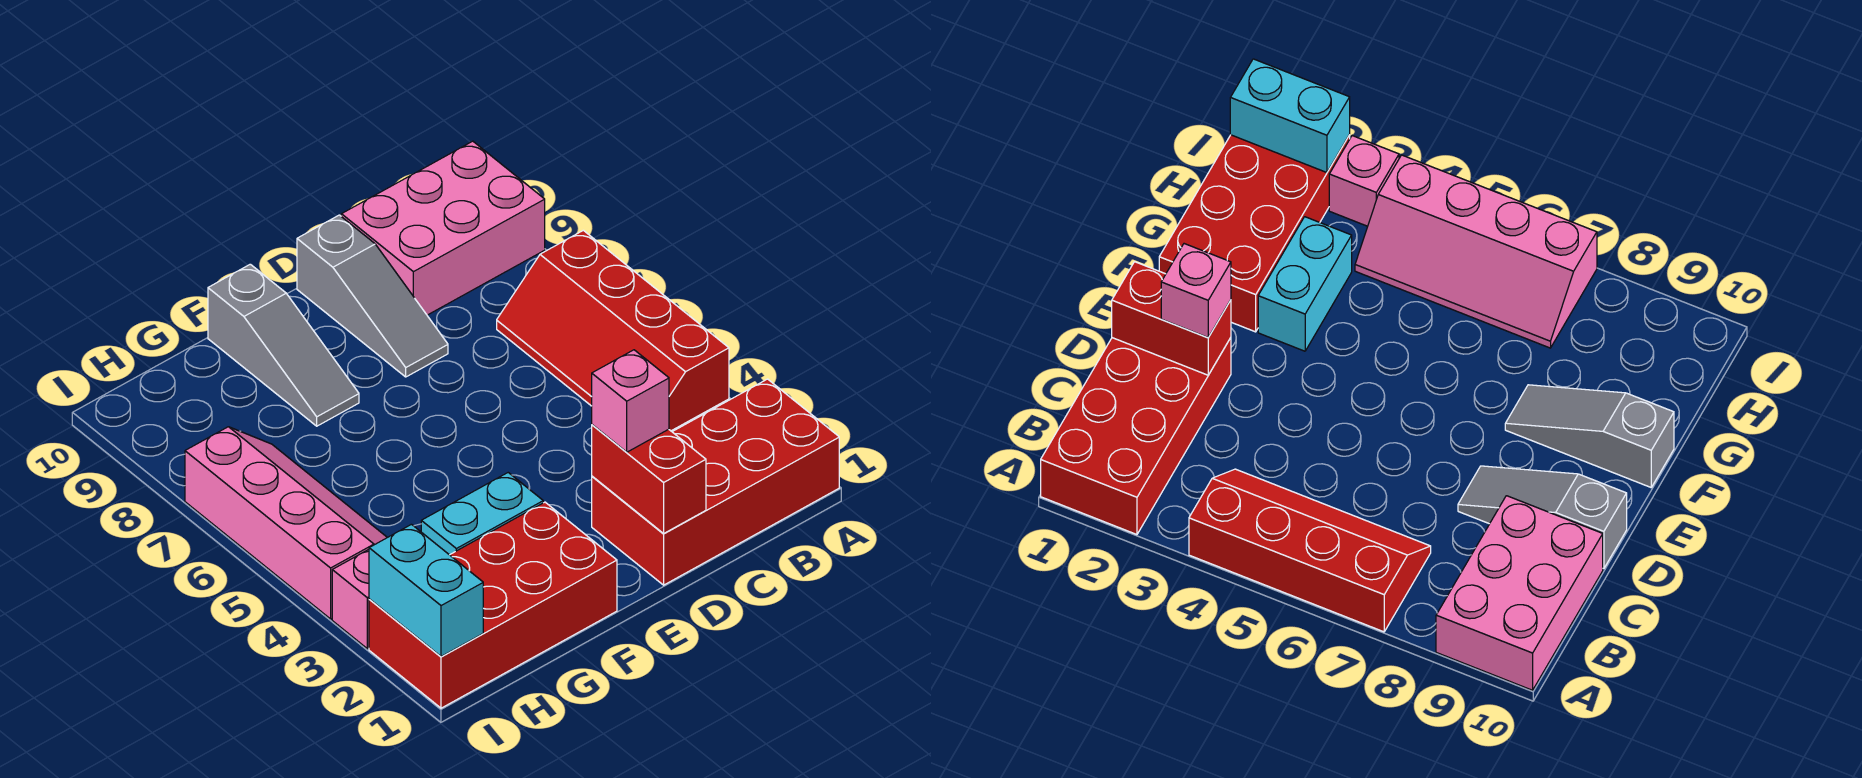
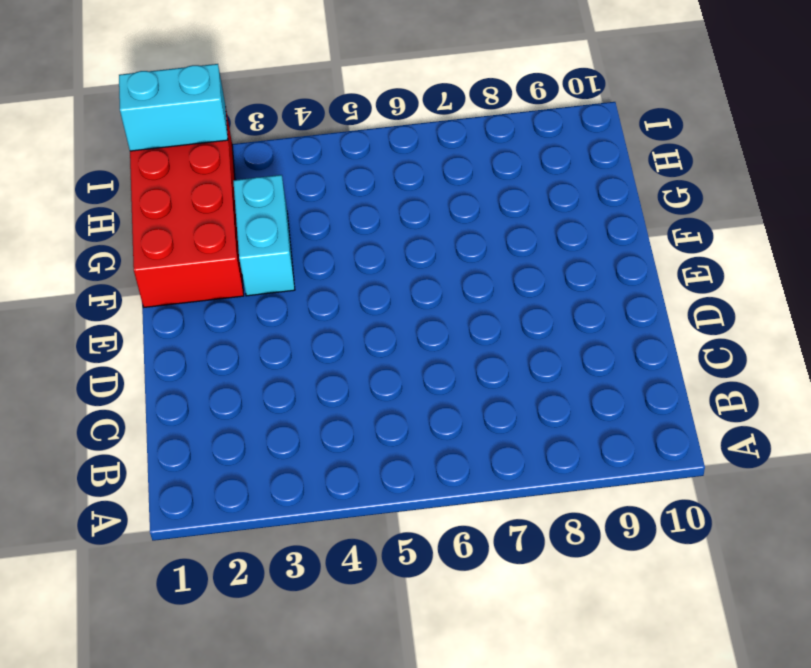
none -> red brick A1:D2 level 1
none -> red slope A4:B7 level 1 top A
none -> pink brick A9:C10 level 1

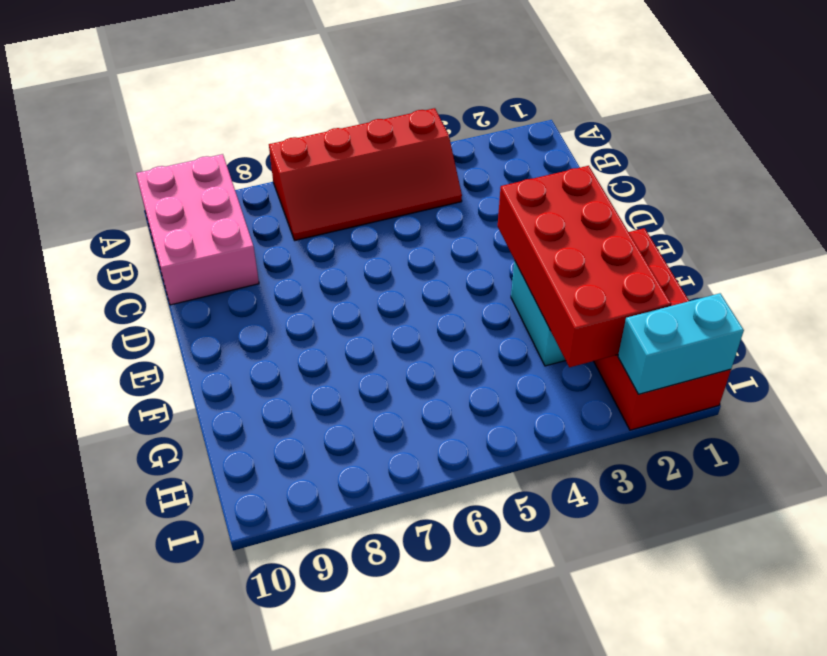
red brick E2:H3 level 2 -> red brick A1:D2 level 1
none -> grey slope D8:D10 level 1 top 10
none -> grey slope F8:F10 level 1 top 10
none -> pink slope H4:I7 level 1 top I

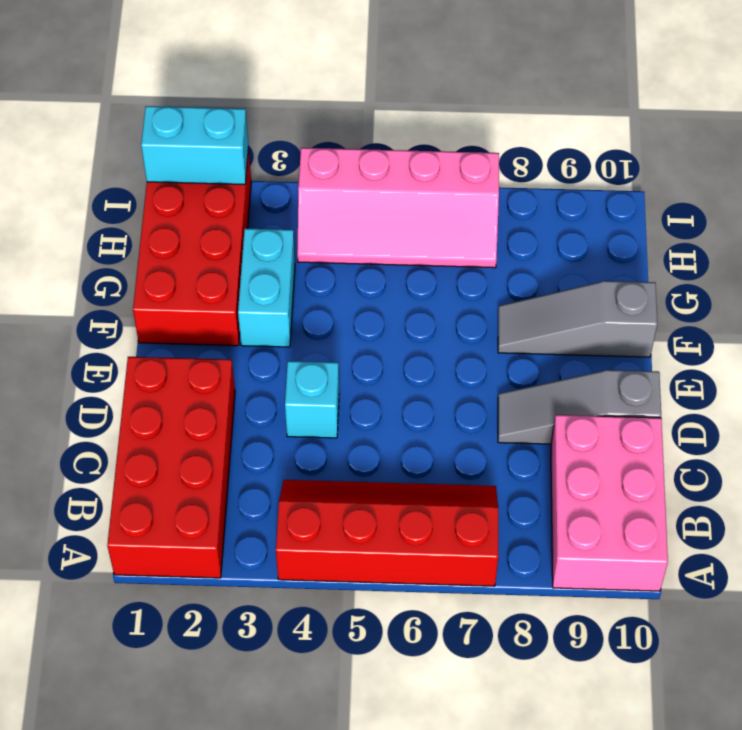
cyan brick D4 level 1 -> none
none -> pink brick I3 level 1
none -> red brick D1:D2 level 2
none -> pink brick D2 level 3

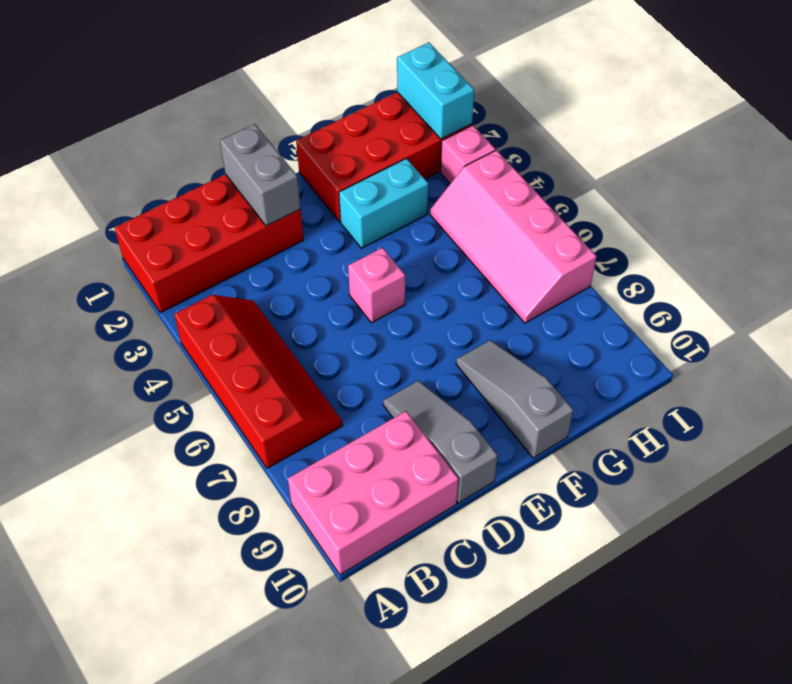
grey brick D1:D2 level 2 -> red brick D1:D2 level 2
pink brick E5 level 1 -> pink brick D2 level 3

